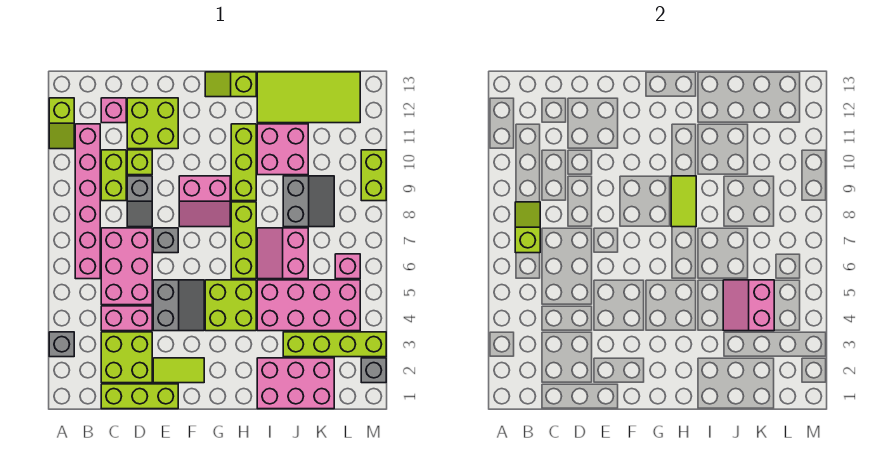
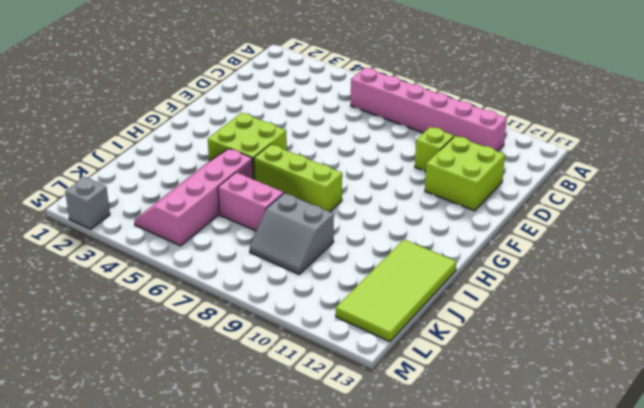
pink slope I4:L5 level 1 top 5 -> pink brick I4:L5 level 1
none -> grey brick A3 level 1
none -> lime slope A11:A12 level 1 top 12
none -> lime brick C1:E1 level 1
none -> lime brick C2:D3 level 1

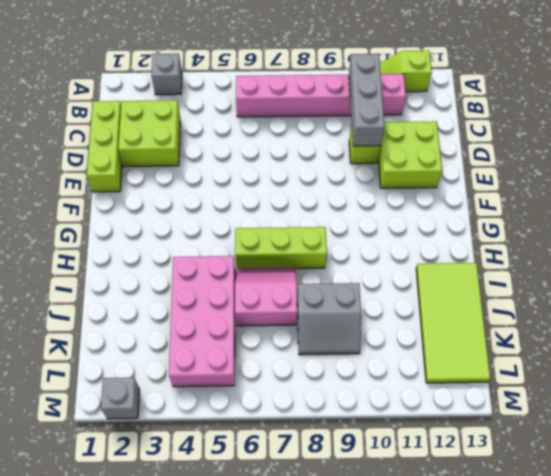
grey brick B10:D10 level 2 -> none
none -> pink brick C4:D4 level 1
none -> pink brick C5:D7 level 1
none -> lime brick C9:C10 level 1
none -> pink brick C12 level 1

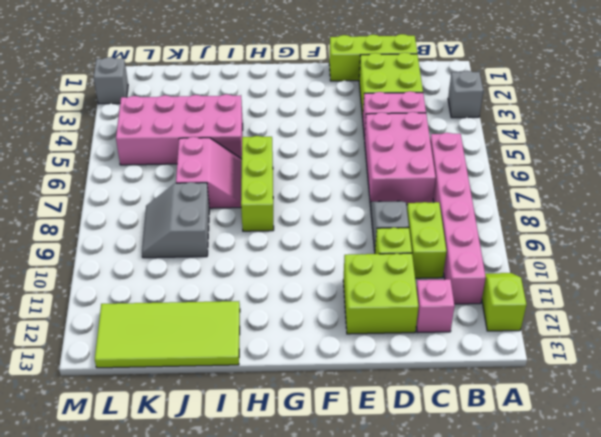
none -> lime tile E2:F2 level 1
none -> grey slope E4:F5 level 1 top E
none -> grey brick E7 level 1
none -> pink slope F8:G9 level 1 top 9

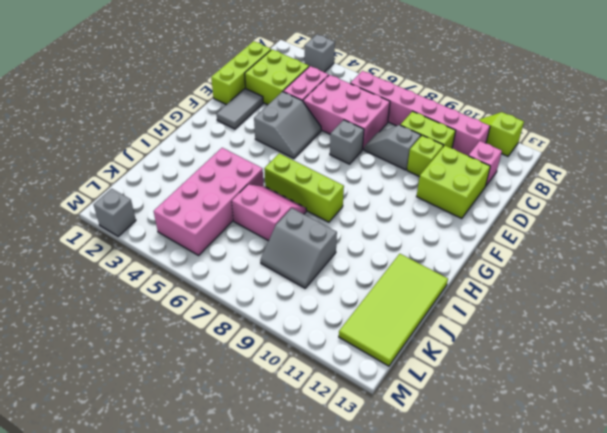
grey tile E2:F2 level 1 -> lime tile E2:F2 level 1
grey slope E4:F5 level 1 top 4 -> grey slope E4:F5 level 1 top E
none -> pink slope F8:G9 level 1 top 9
none -> lime brick G4:H5 level 1
none -> lime slope G13:H13 level 1 top H
none -> lime brick H9:H11 level 1

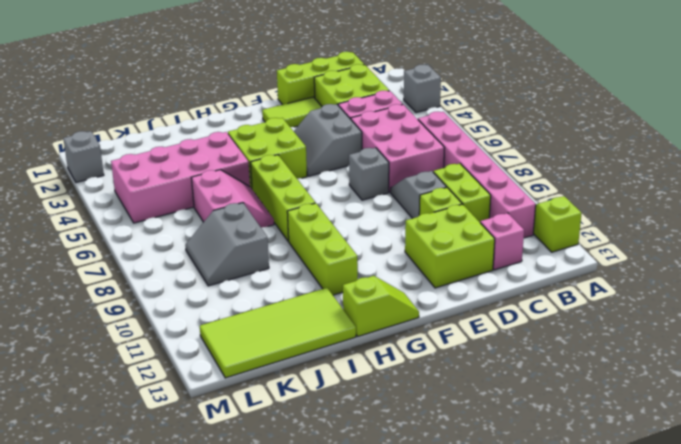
none -> pink slope F8:G9 level 1 top 9
none -> pink brick I1:K2 level 1
none -> pink brick I10:J11 level 1
none -> lime brick J3:M3 level 1

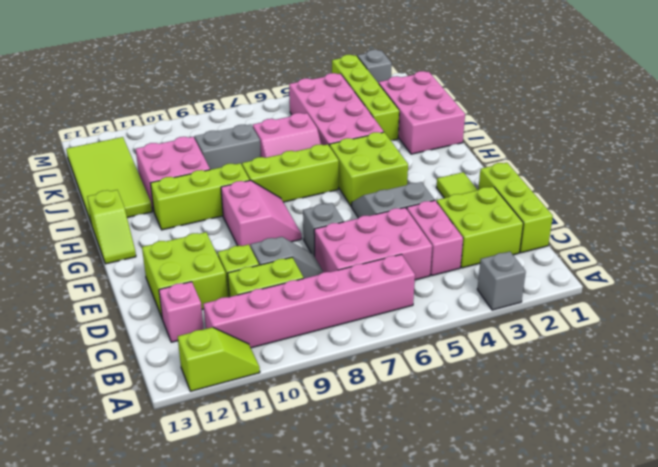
none -> pink brick L6 level 1
none -> lime brick M9:M10 level 1
none -> lime slope B7:B8 level 2 top 7
none -> lime tile H8:H9 level 2

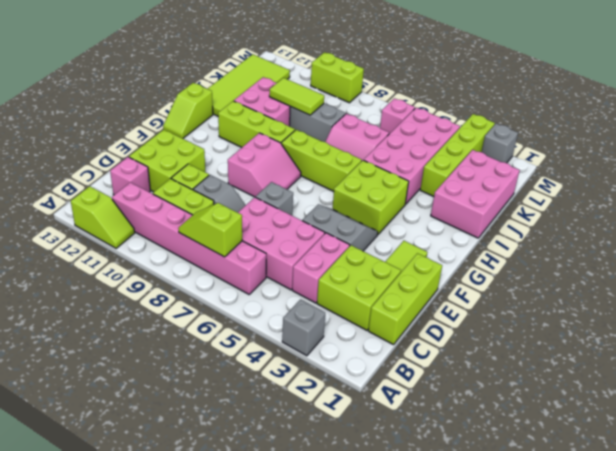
lime tile J9:J10 level 2 -> lime tile H8:H9 level 2
none -> pink slope J4:K5 level 2 top K

